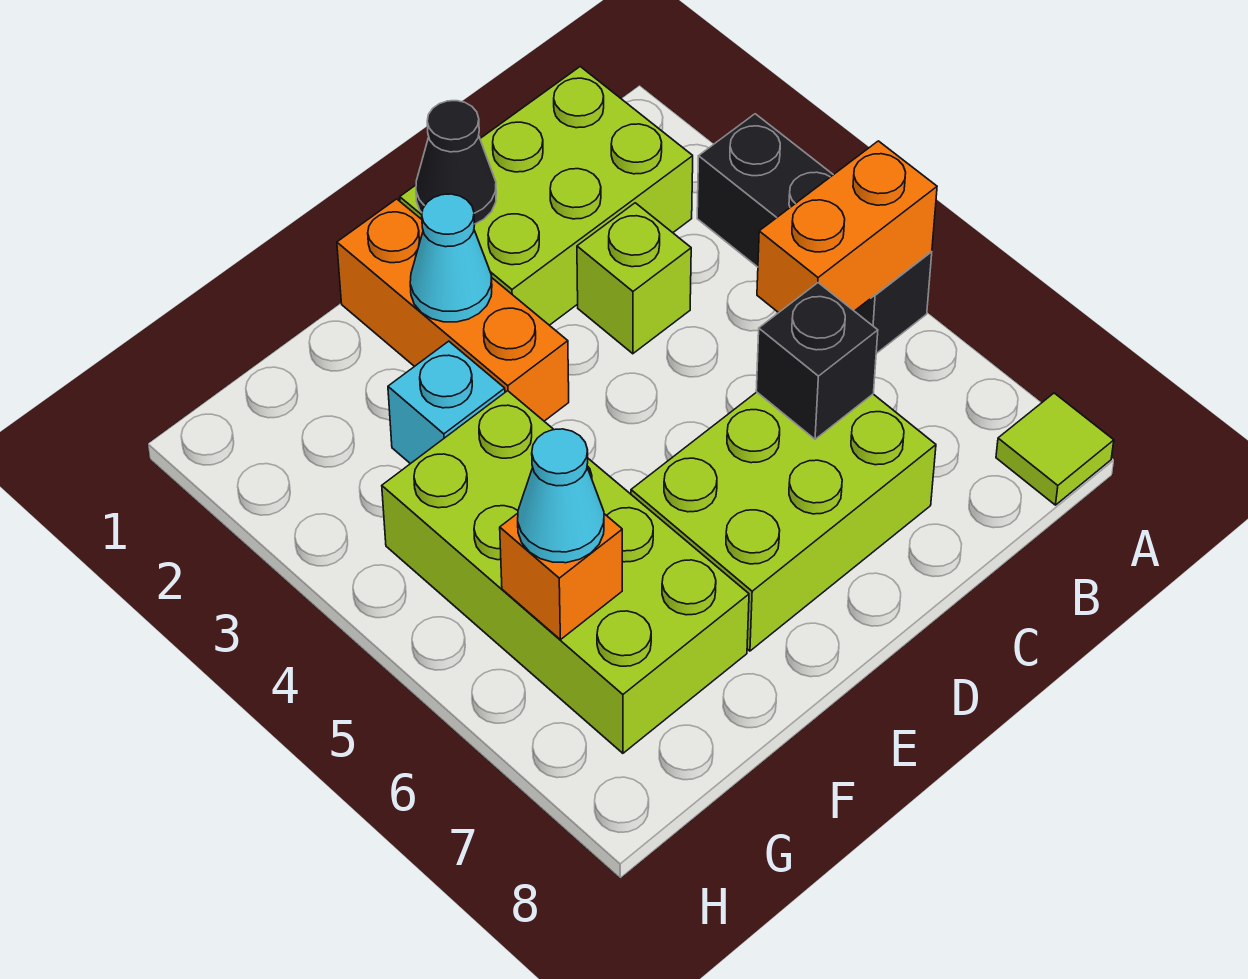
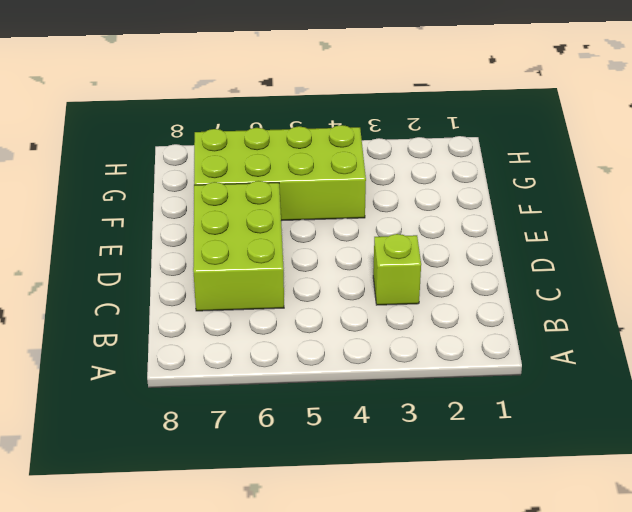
none -> black brick A3:A5 level 1
none -> lime tile A8 level 1
none -> lime brick B1:D2 level 1

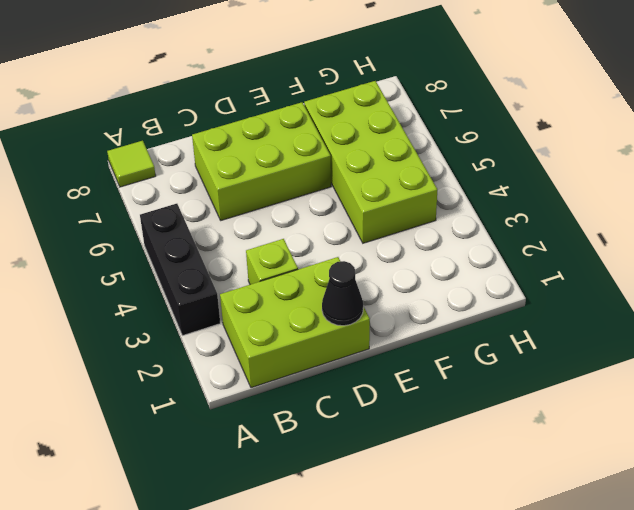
none -> orange brick E1:E3 level 1
none -> cyan brick F3 level 1
none -> orange brick A5:B5 level 2

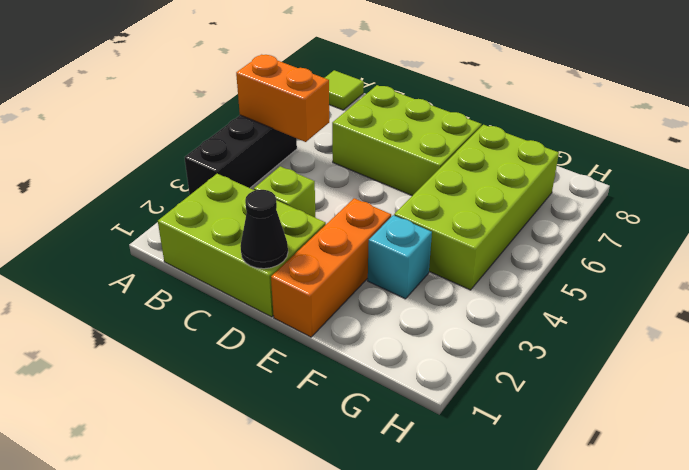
none -> black brick C6 level 2
none -> cyan cone E2 level 2
none -> orange brick G6 level 2

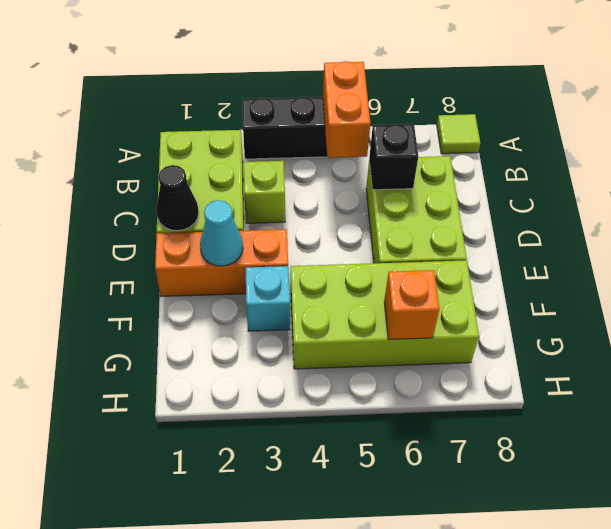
none -> cyan cone G6 level 3

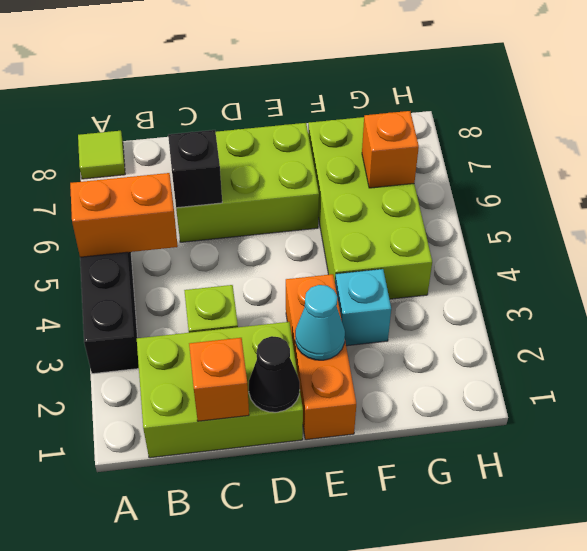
orange brick C1 level 2 -> none
none -> cyan cone G6 level 3

